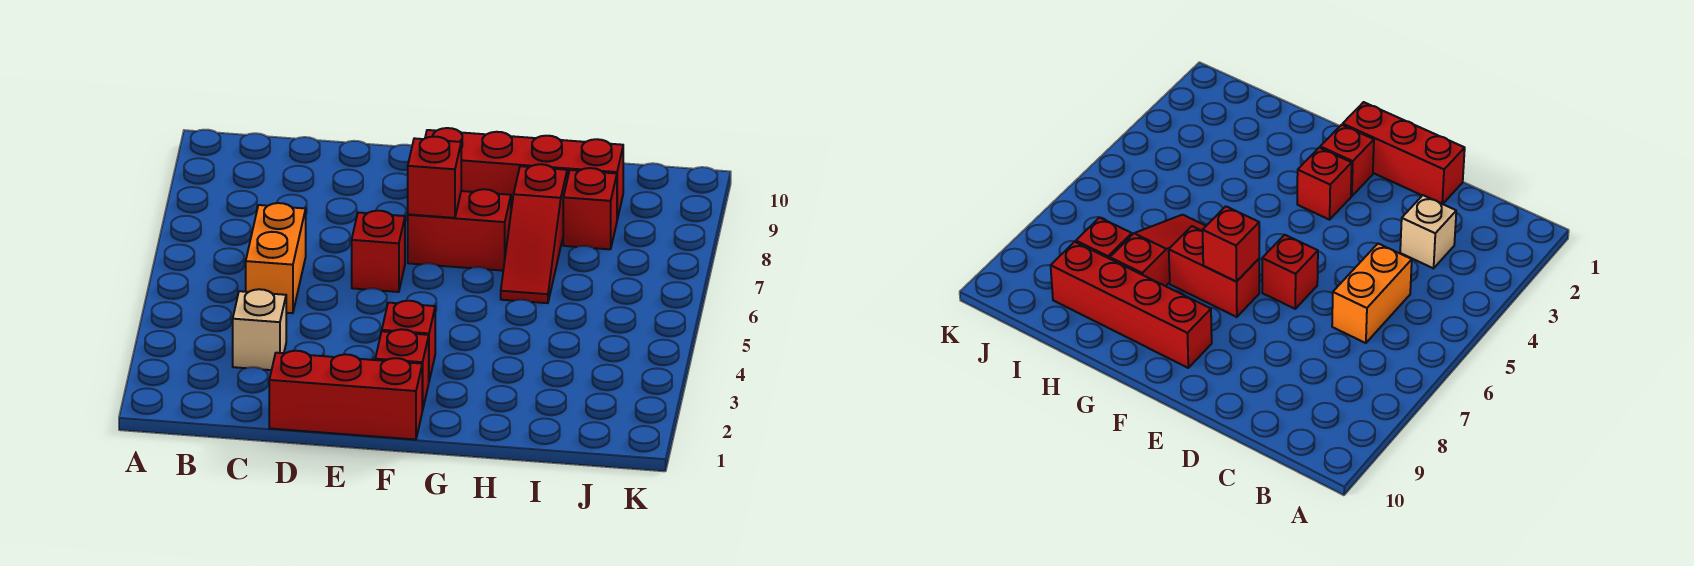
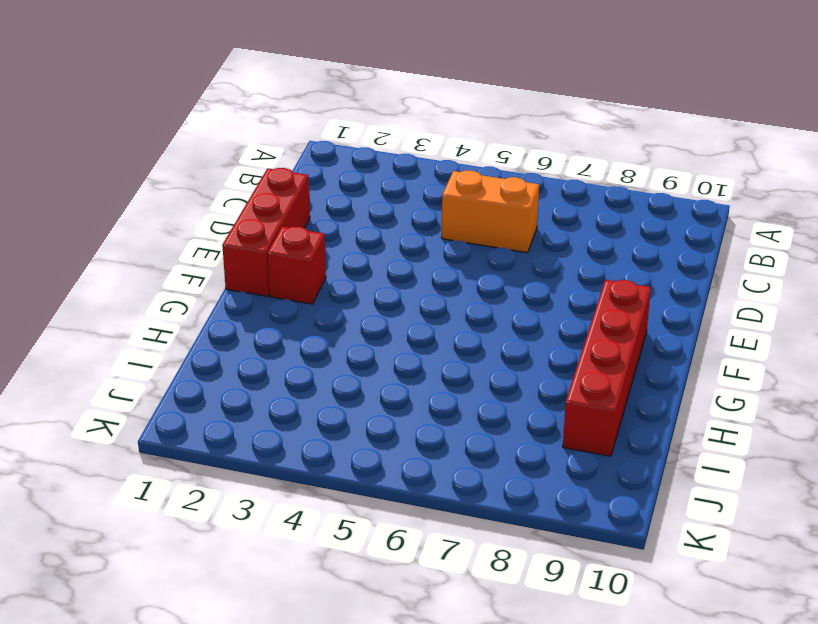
none -> tan brick C3 level 1
none -> red brick E6 level 1

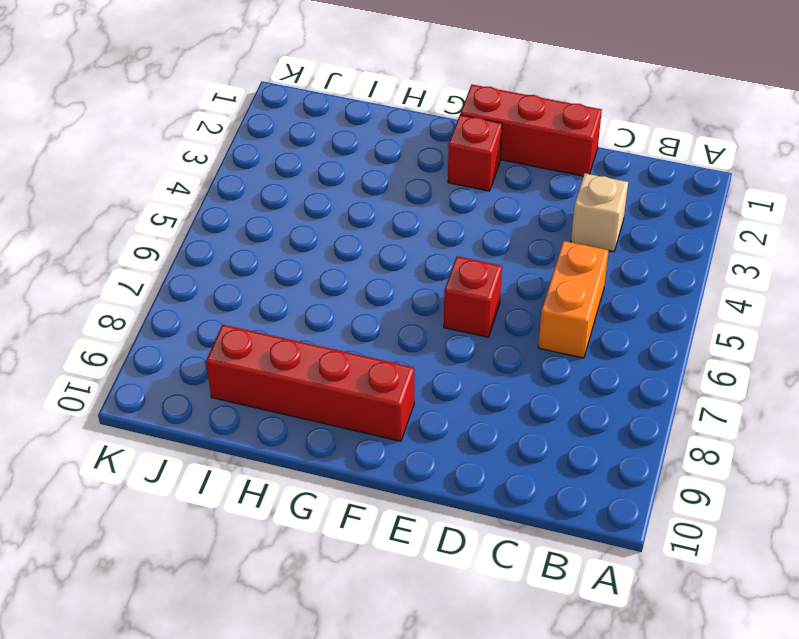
none -> red brick F3 level 1
none -> red brick F7:G7 level 1

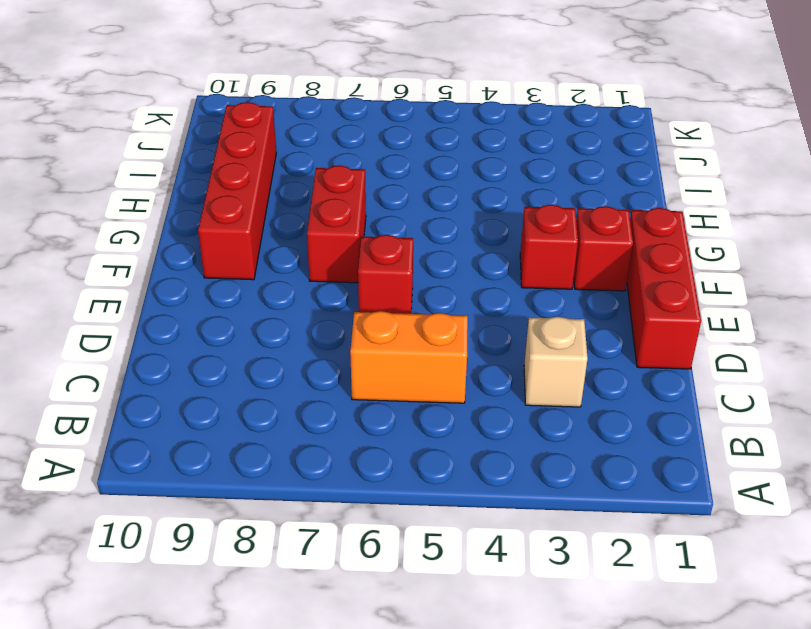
none -> red slope H6:H8 level 1 top 8
none -> red brick I8 level 1

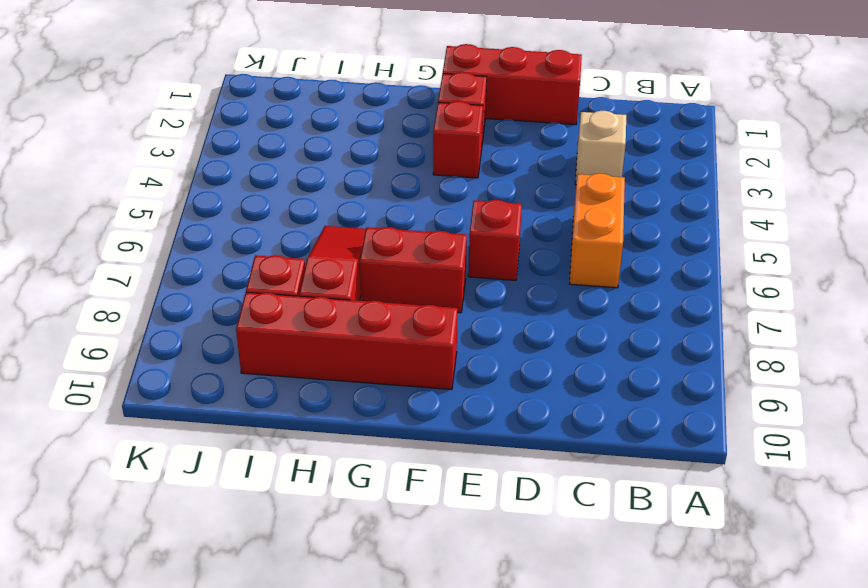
none -> red brick F7 level 2

